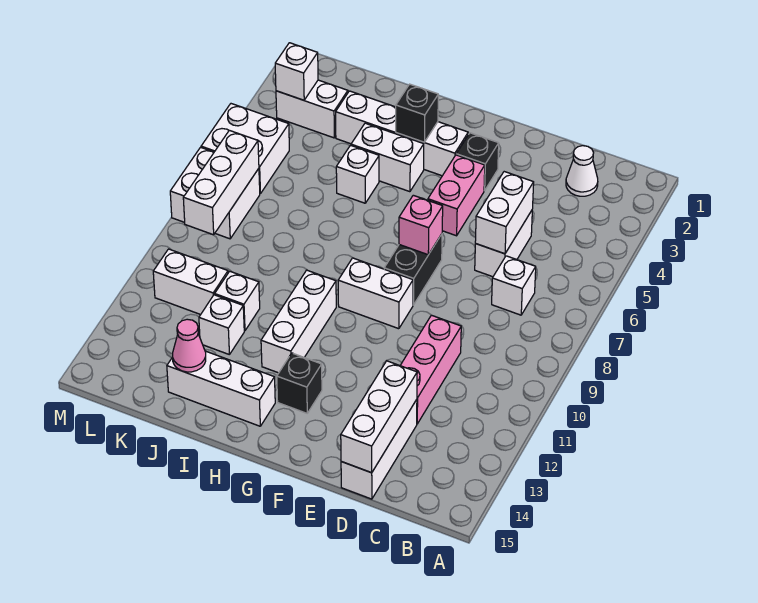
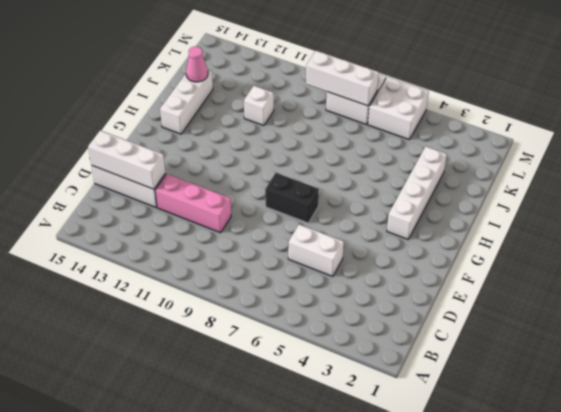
none -> white cone C2 level 1
none -> white brick C7 level 1
none -> black brick F3 level 1

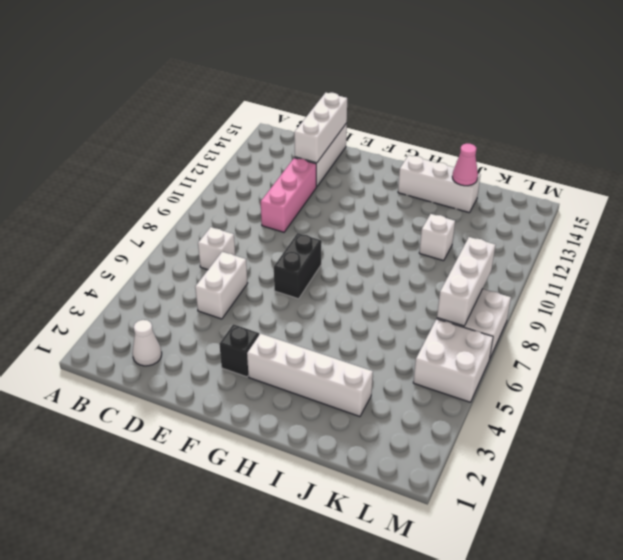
none -> pink brick F4:F5 level 1
none -> white brick F9:G9 level 1
none -> black brick G13 level 1

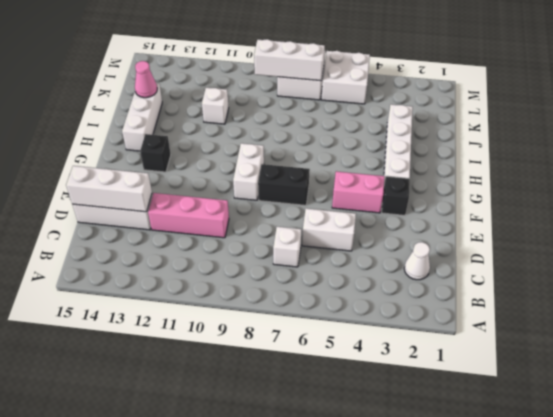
none -> white brick H4:I4 level 1
none -> white brick H10:H12 level 1
none -> white brick I5 level 1

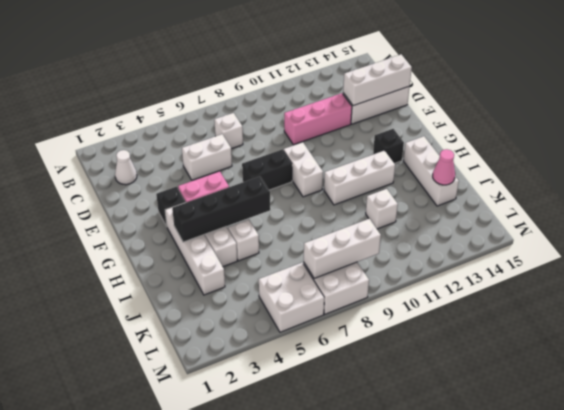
black brick H3:H6 level 2 -> black brick H3 level 2
none -> white brick J12 level 1
none -> white brick K3:L3 level 1
none -> white brick K11:L11 level 1

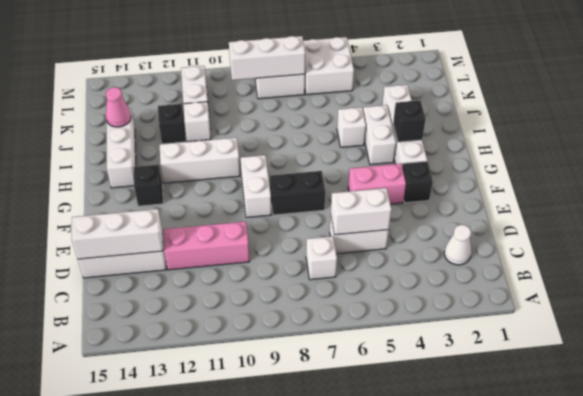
black brick J12 level 1 -> white brick J12 level 1
none -> white brick K3:L3 level 1
none -> pink brick F7 level 2
none -> white brick L3 level 2

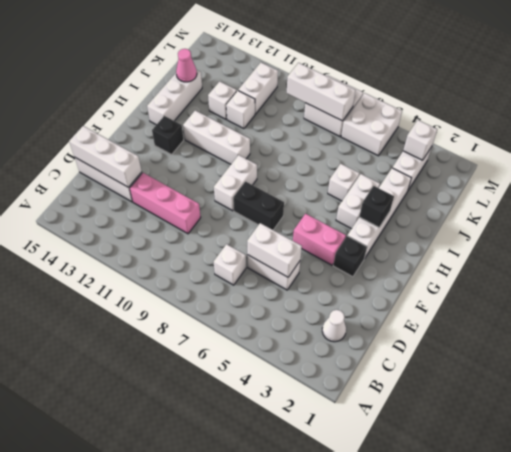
none -> pink brick F7 level 2

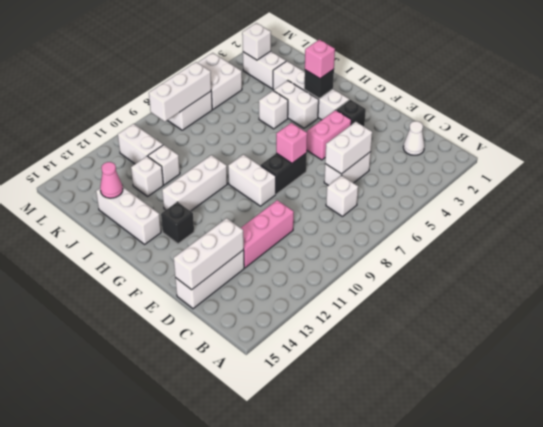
pink brick H3 level 3 -> none

